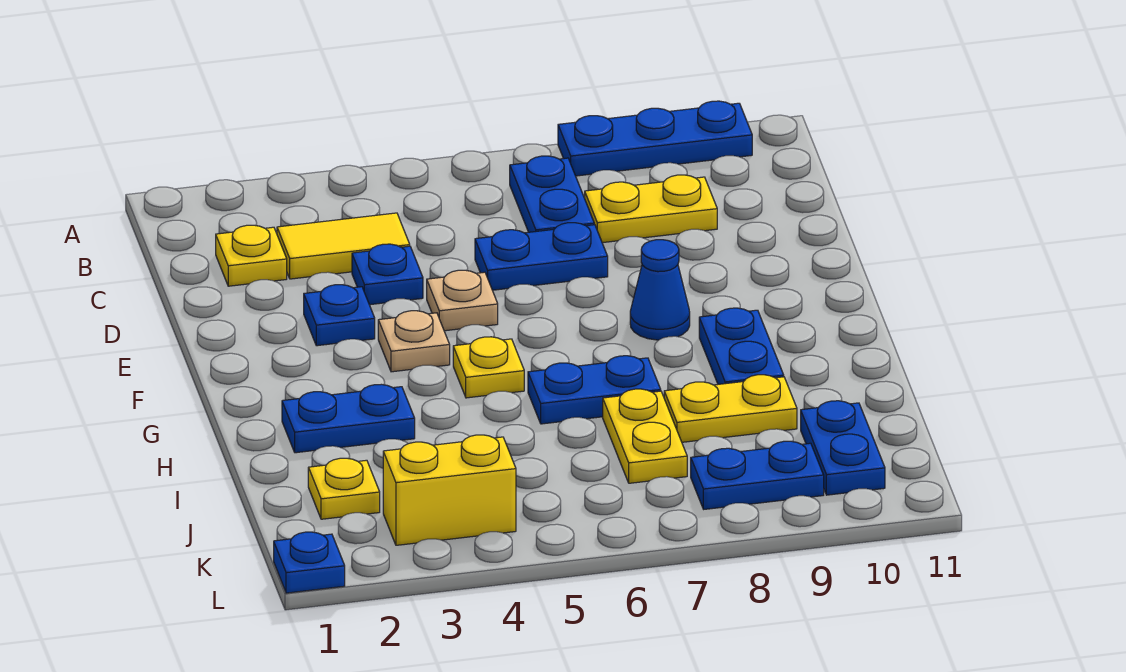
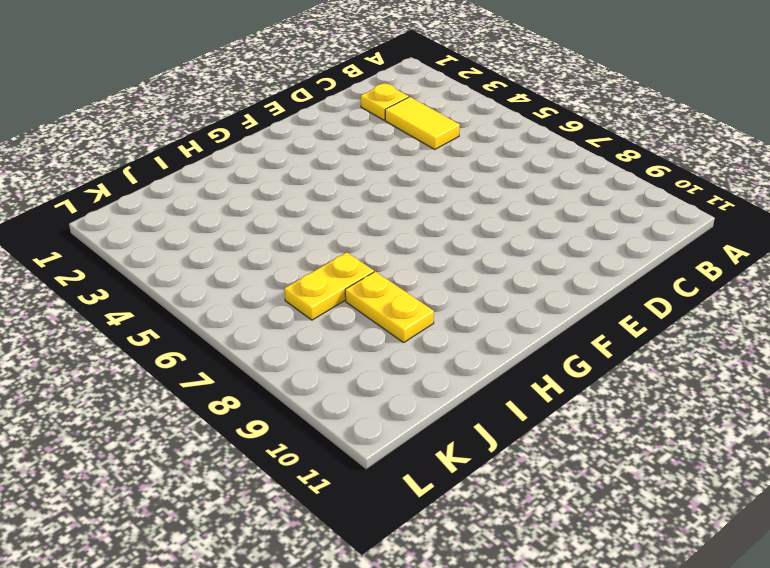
none -> blue plate A8:A10 level 1
none -> blue plate B7:C7 level 1
none -> yellow plate C8:C9 level 1

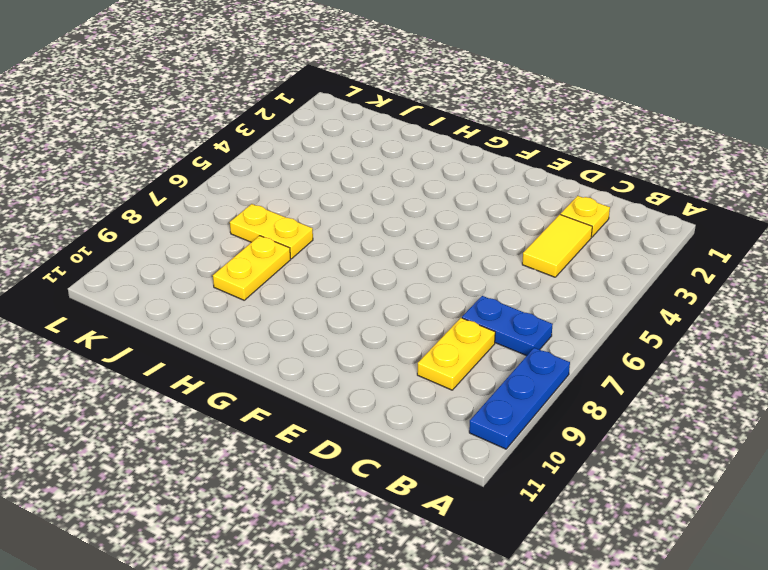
none -> blue plate D4 level 1
none -> blue plate D6:D7 level 1
none -> blue plate E3 level 1

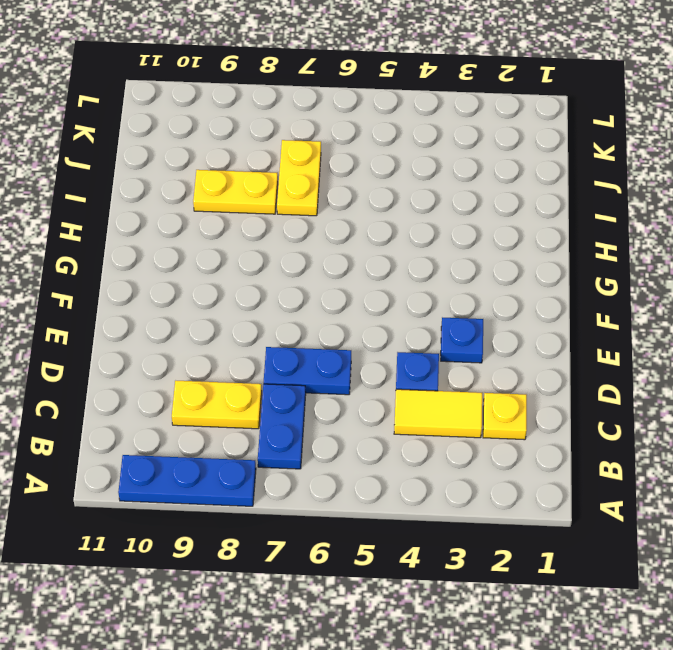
none -> tan plate E5 level 1
none -> tan plate F4 level 1
none -> blue cone F8 level 1

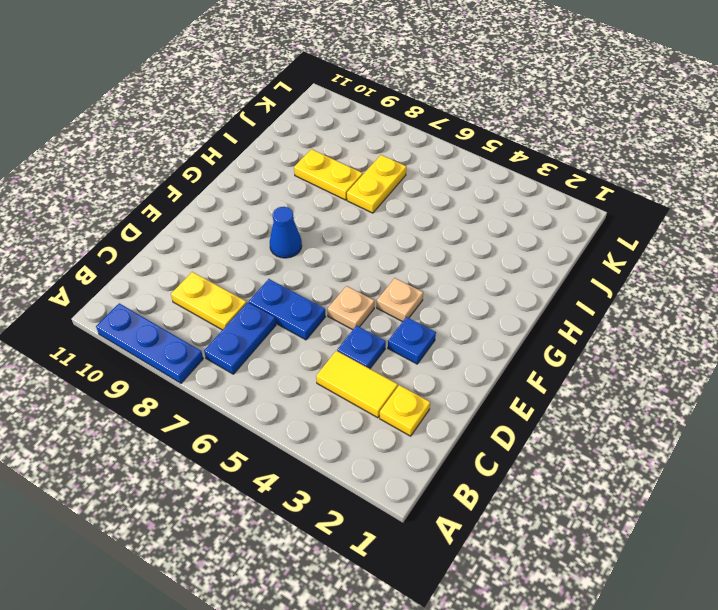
none -> yellow plate G5 level 1
none -> blue plate G9:H9 level 1
none -> blue plate H2:H3 level 1

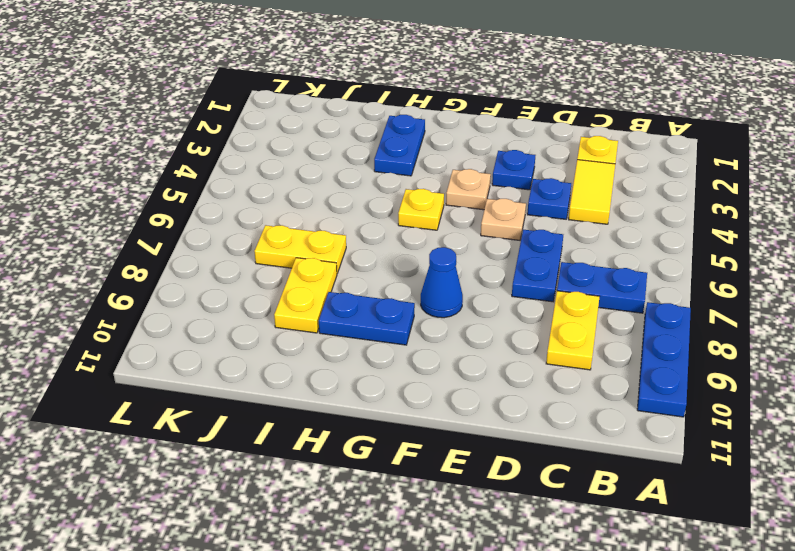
none -> blue plate H6:H7 level 1
none -> yellow plate J2 level 1
none -> blue plate J10:K10 level 1

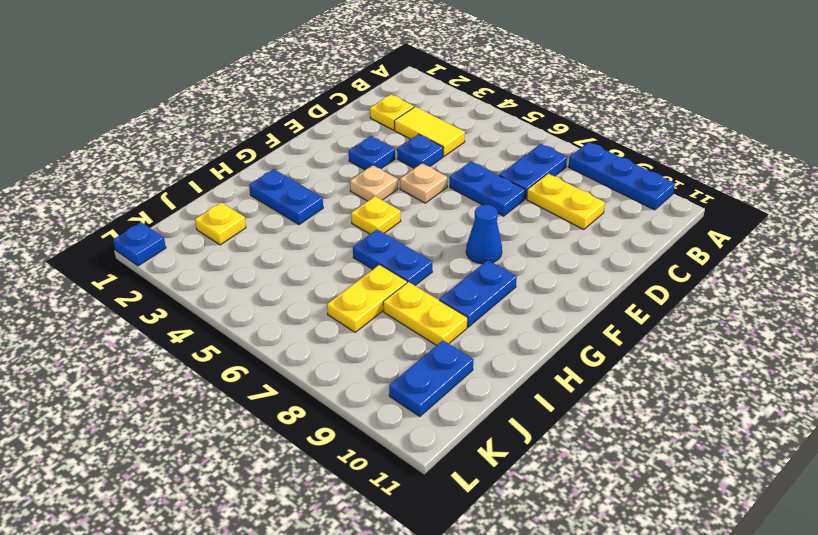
none -> yellow brick K3:K4 level 1
none -> blue plate K8:K9 level 1

